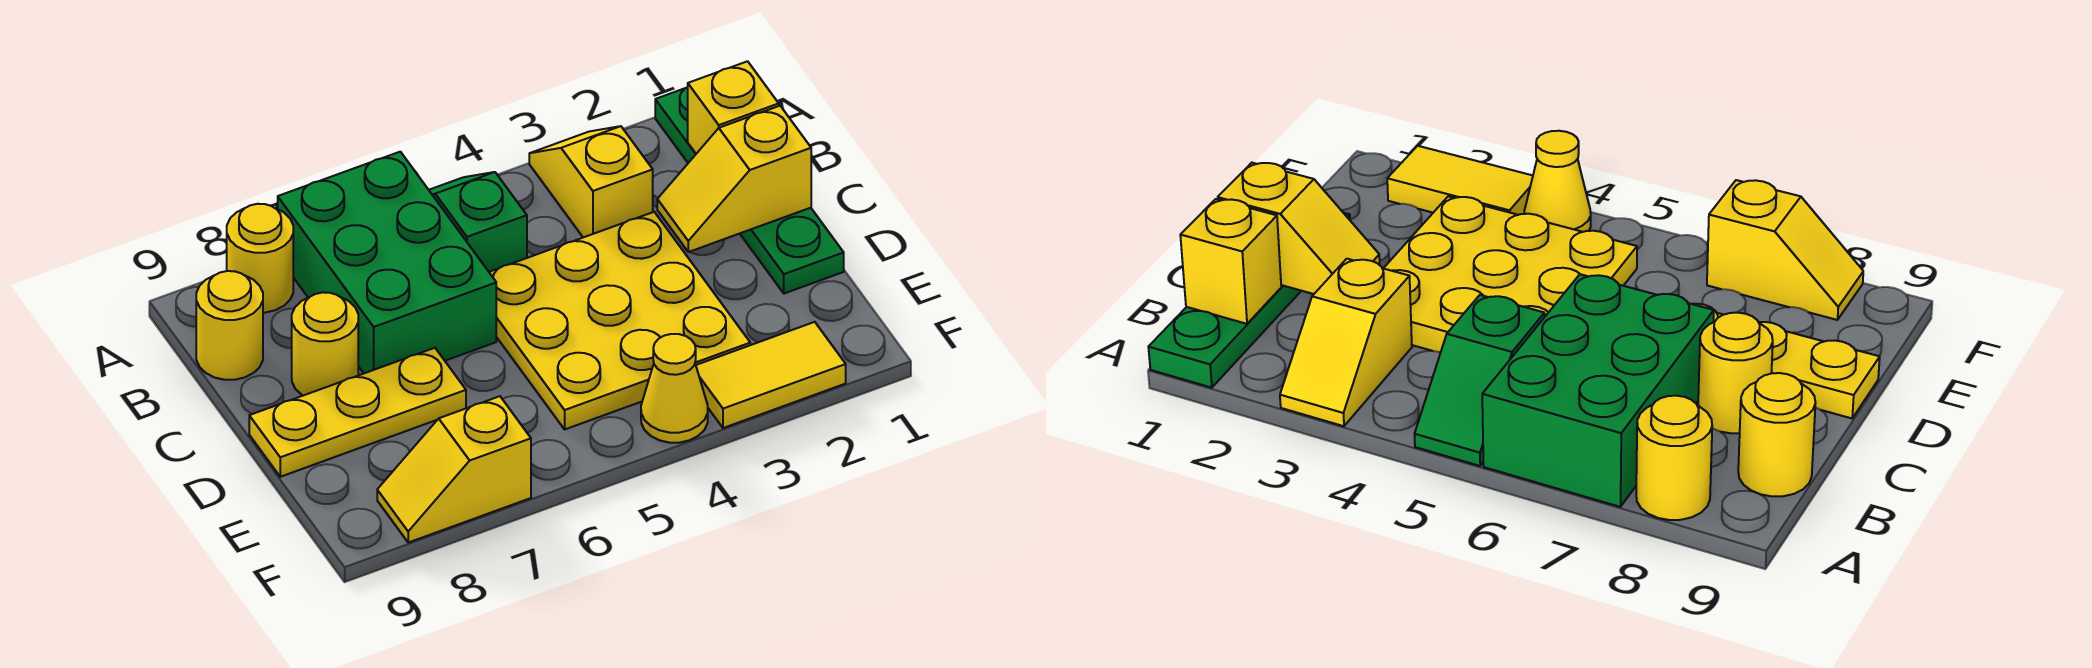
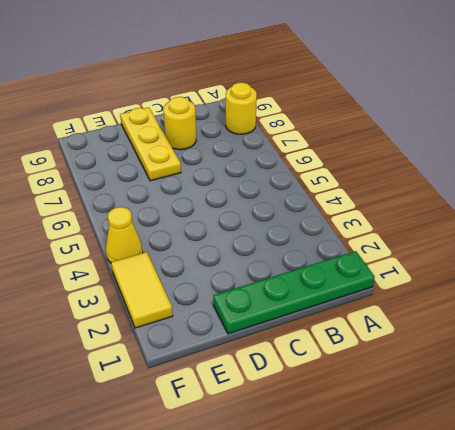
none -> yellow slope A3:B3 level 1 top B
none -> green slope A5:B5 level 1 top B
none -> green brick A6:C7 level 1

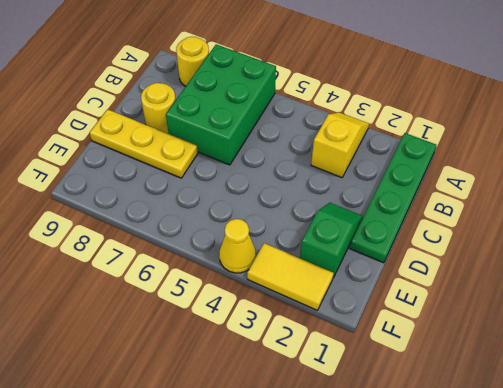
green slope D2:E2 level 1 top E -> green slope A5:B5 level 1 top B
none -> yellow round brick B9 level 1
none -> yellow plate C3:E5 level 1
none -> yellow slope F7:F8 level 1 top 7

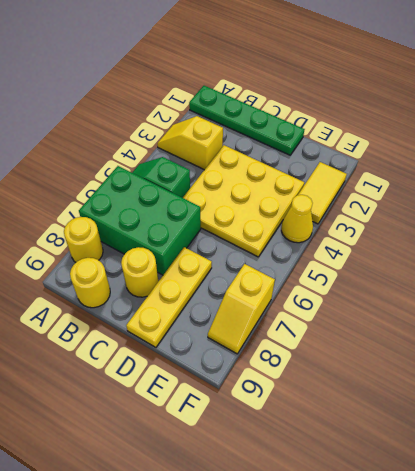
none -> yellow brick B1 level 2
none -> yellow slope C1:C2 level 2 top 1

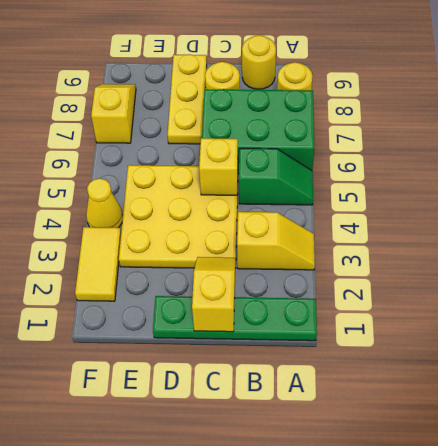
yellow brick C5 level 2 -> yellow brick B1 level 2

